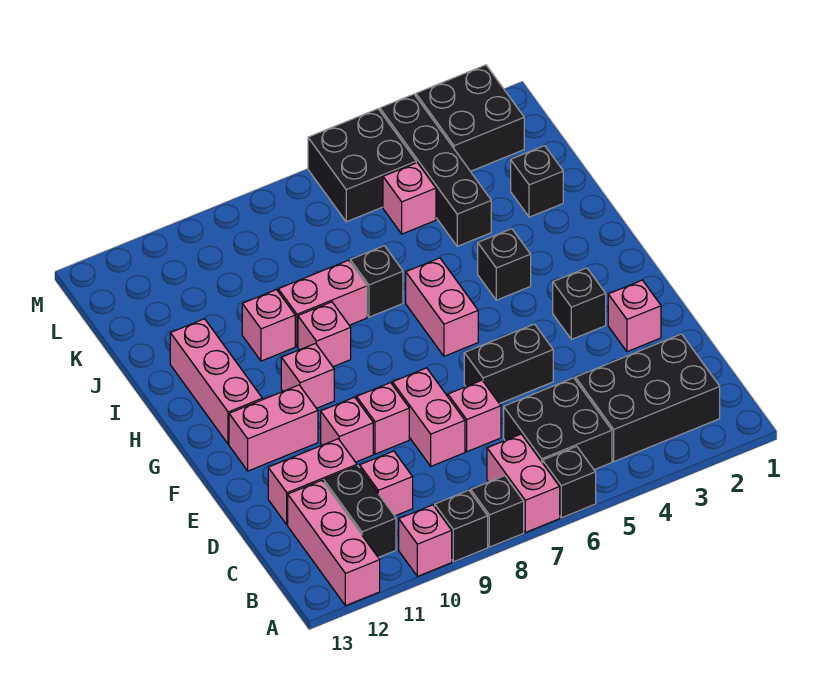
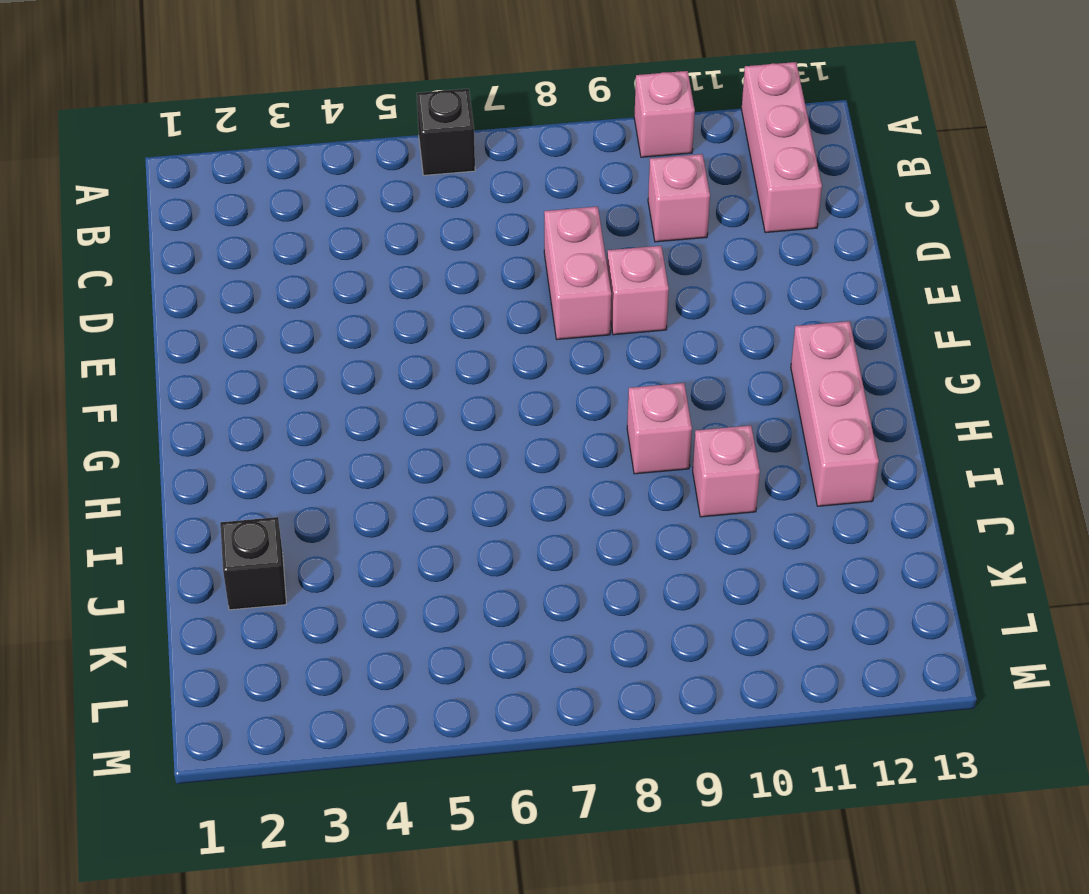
none -> pink brick A7:B7 level 1
none -> black brick A8 level 1
none -> black brick A9 level 1
none -> black brick B2:C4 level 1

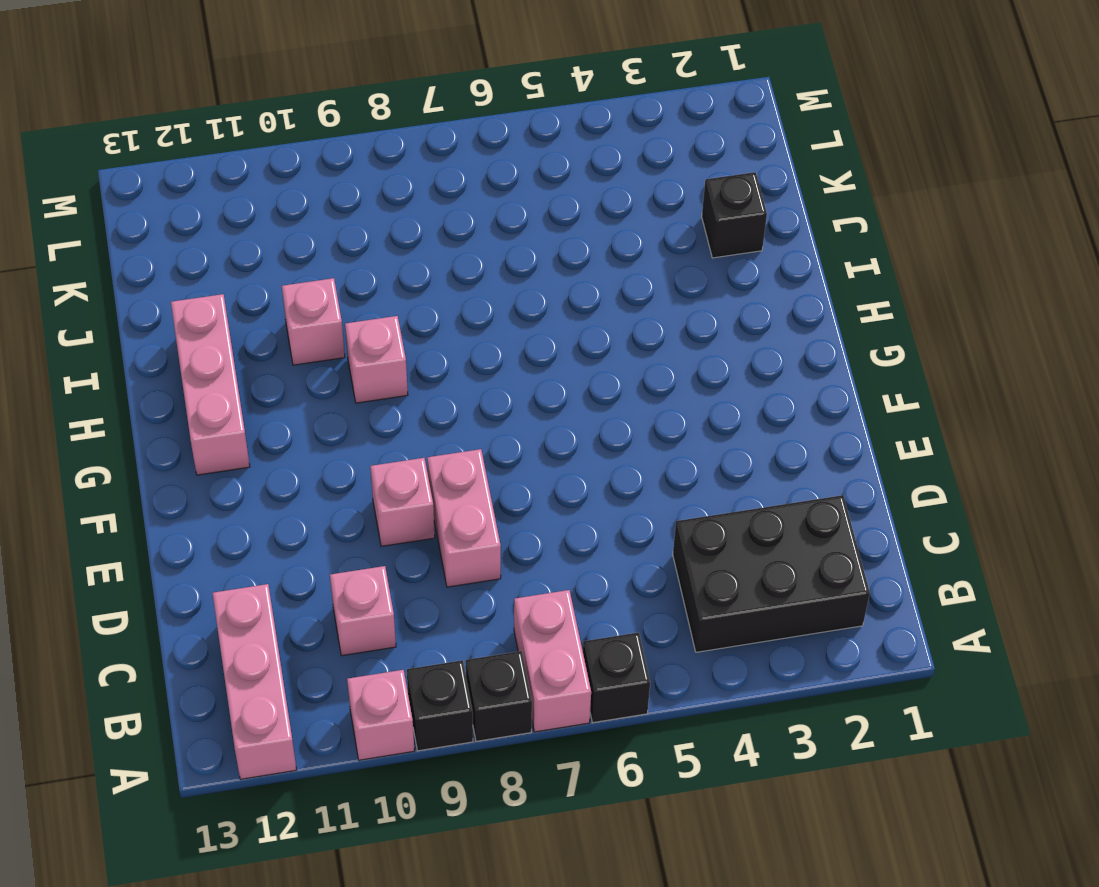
none -> black brick B5:C6 level 1
none -> black brick B11:C11 level 1
none -> pink brick D7 level 1
none -> pink brick D11:D12 level 1

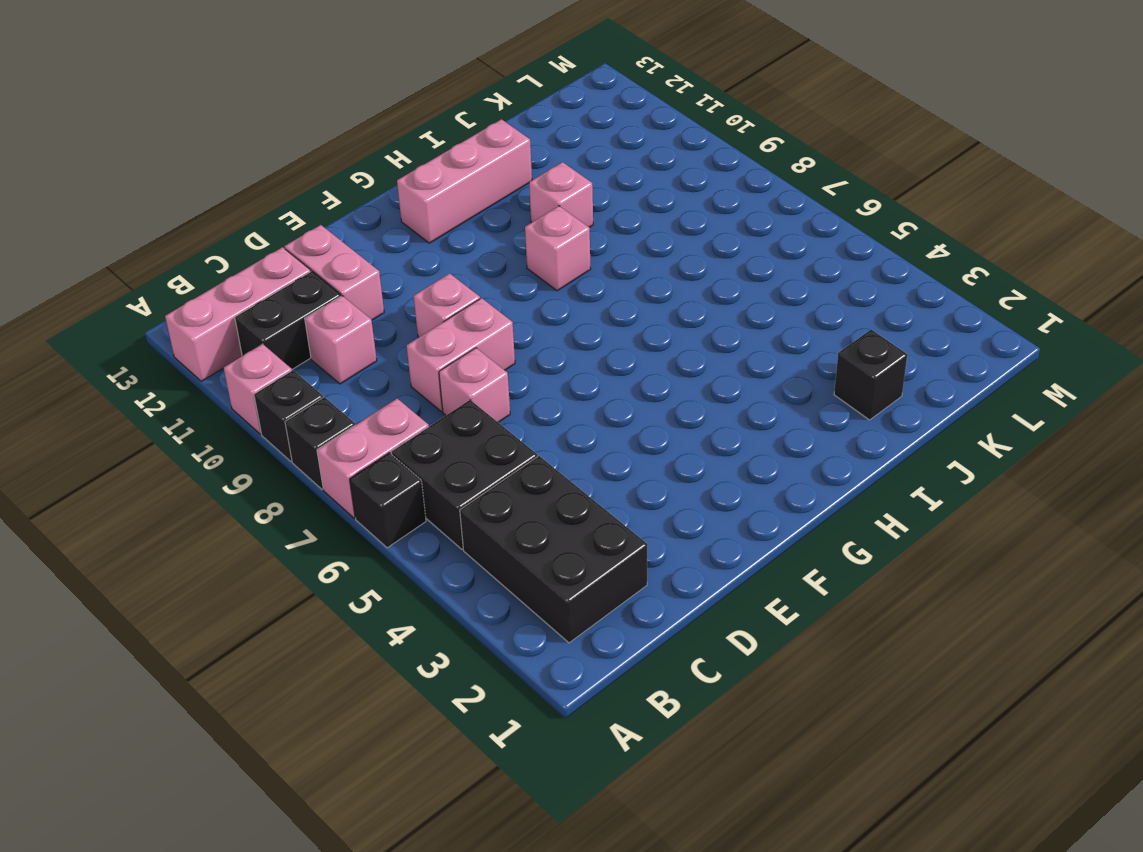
none -> pink brick E2 level 1
none -> black brick E5:E6 level 1
none -> pink brick E10 level 1
none -> black brick F3 level 1

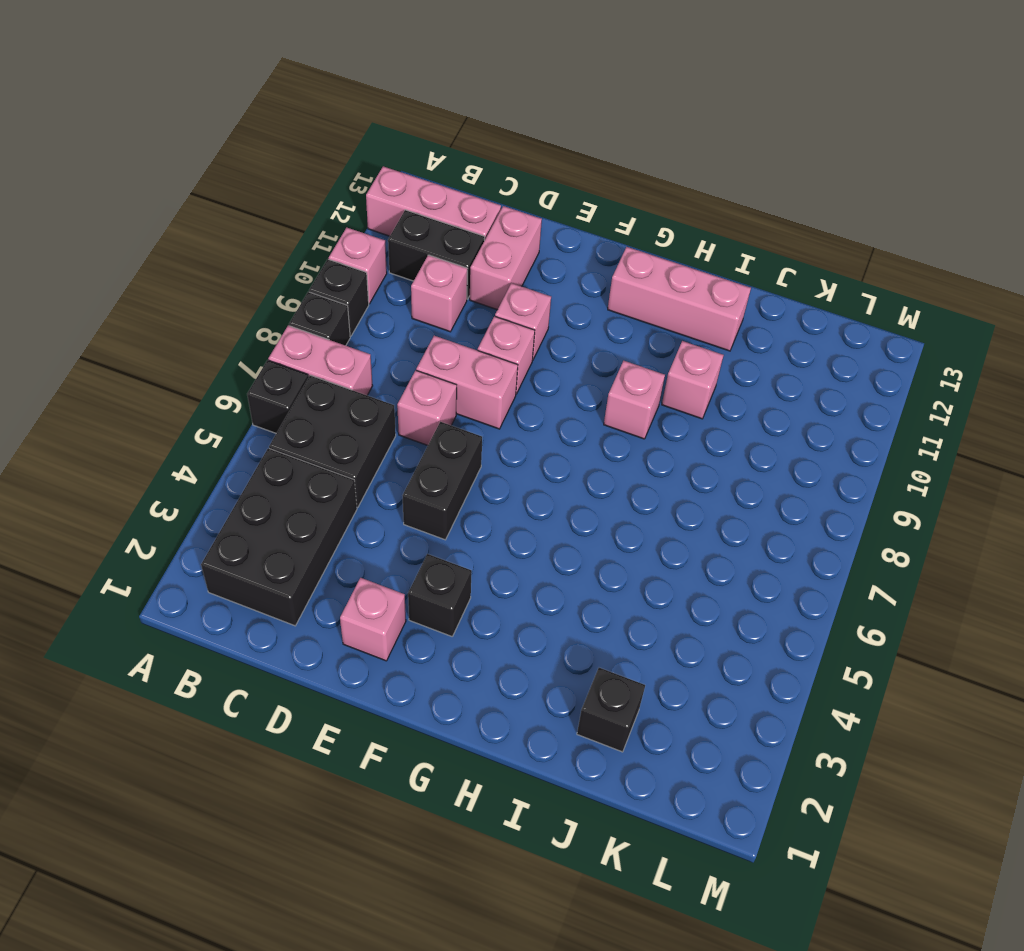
none -> pink brick F11:F12 level 1
none -> pink brick G6:H6 level 1
none -> pink brick G10 level 1
none -> black brick H4 level 1

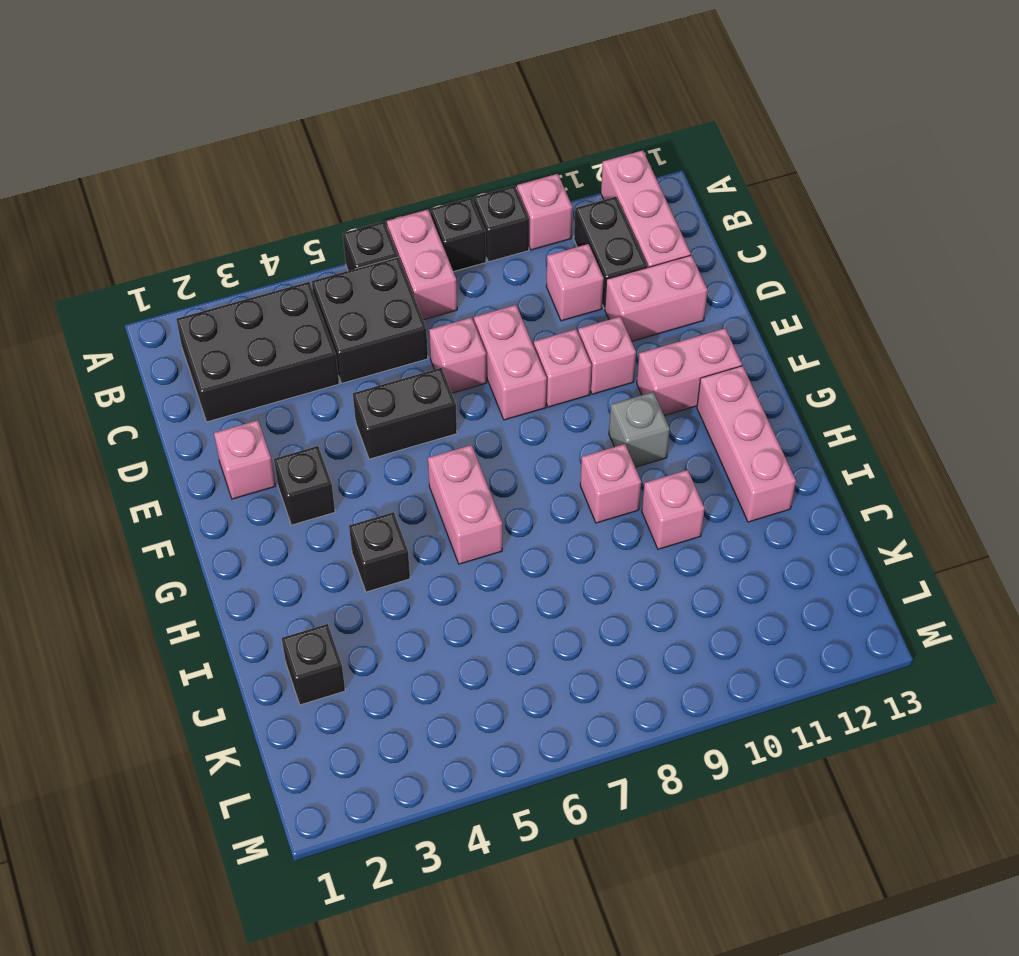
grey brick G10 level 1 -> pink brick G10 level 1
none -> black brick I7 level 1
none -> pink brick I8:I9 level 1
none -> black brick J4:M4 level 1
none -> pink brick K5 level 1

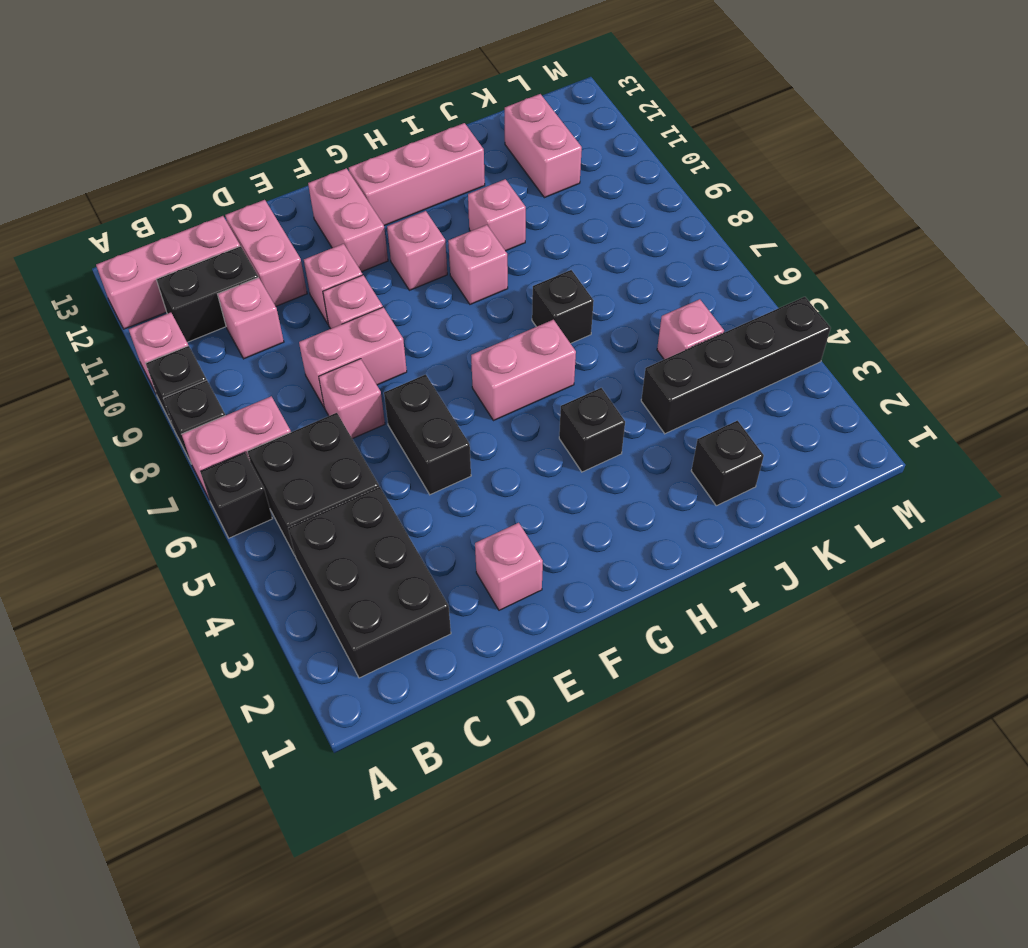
pink brick K11:K12 level 1 -> pink brick I8:I9 level 1
none -> black brick F3 level 1
none -> black brick L2:M3 level 1
none -> black brick L5:M6 level 1

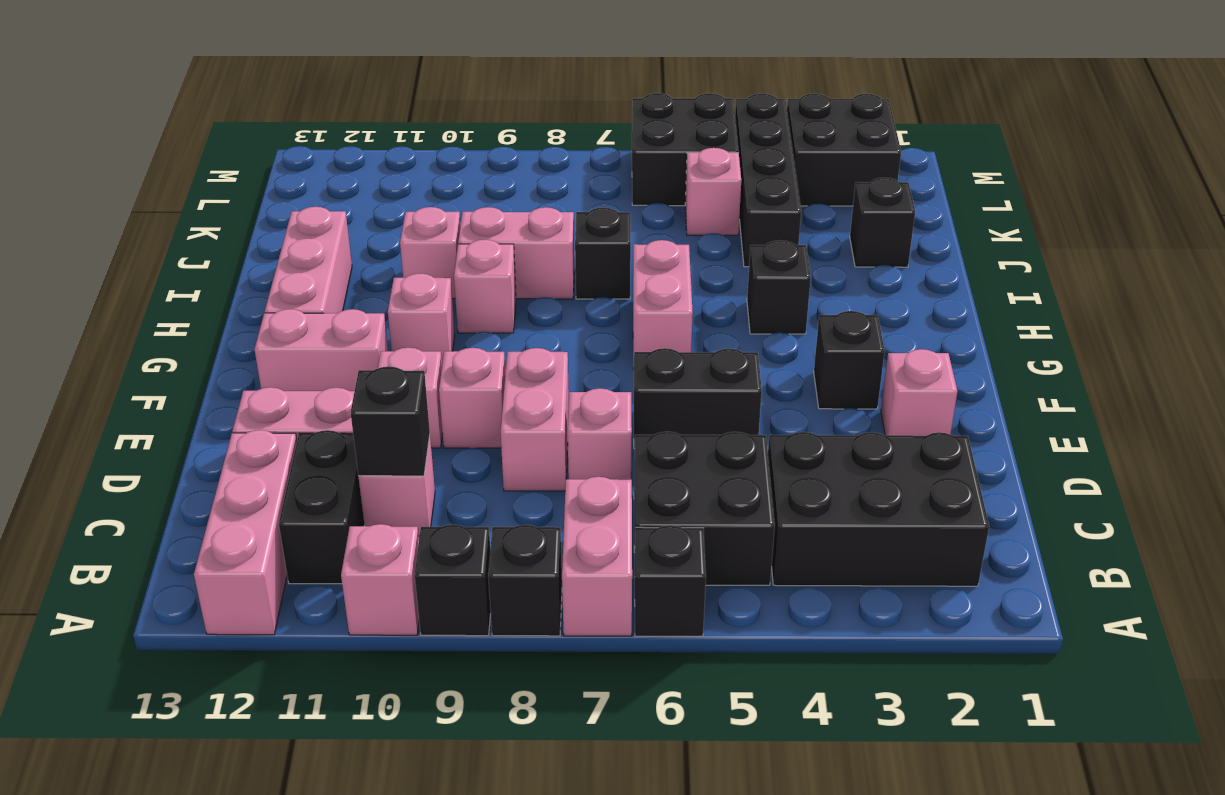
black brick C10 level 2 -> none

